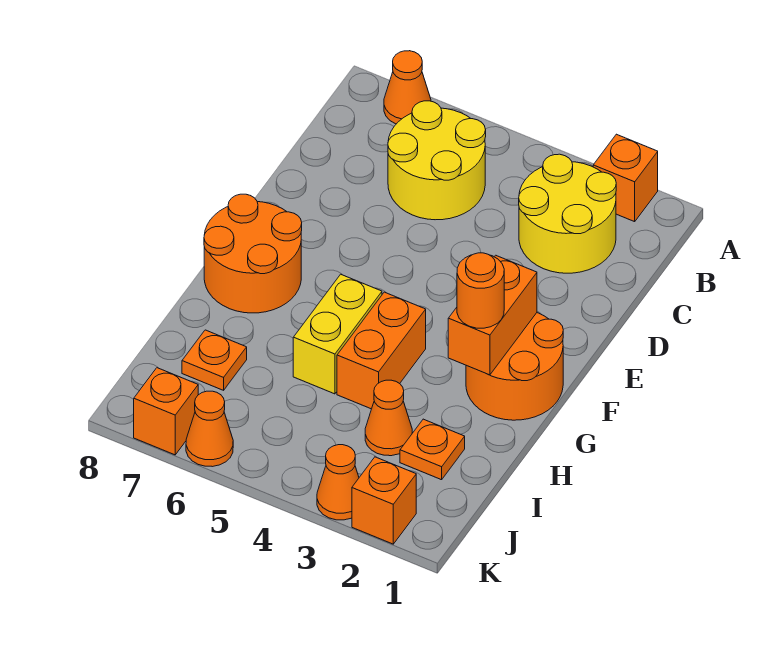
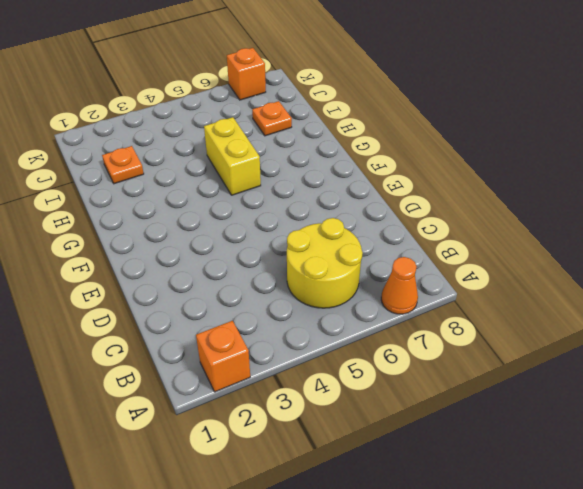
none -> yellow round brick B2:C3 level 1
none -> orange round brick F1:G2 level 1
none -> orange round brick F7:G8 level 1

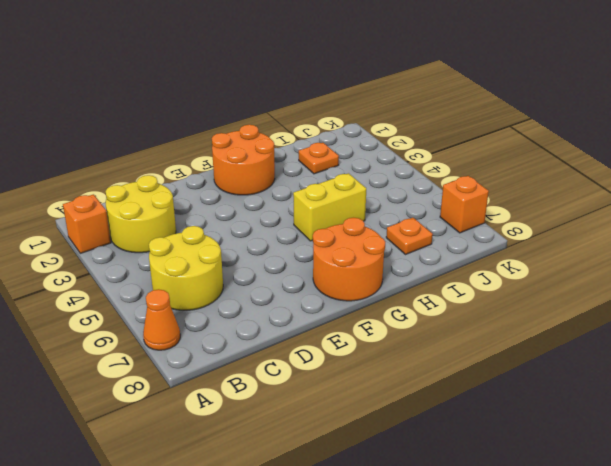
none -> orange brick G4:H4 level 1
none -> orange cone I3 level 1
none -> orange brick K2 level 1

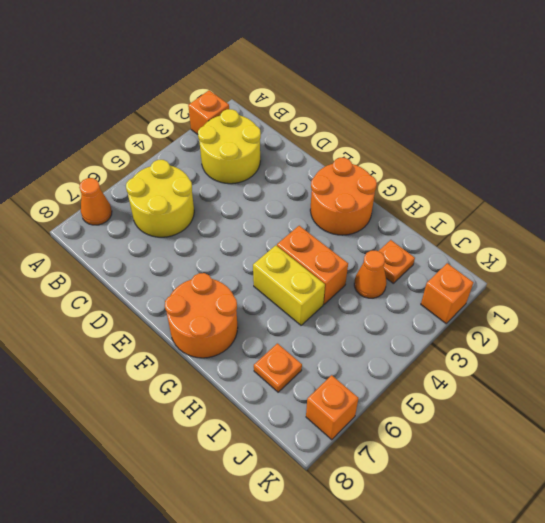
none -> orange cone K3 level 1
none -> orange cone K6 level 1
none -> orange brick F2:G2 level 2

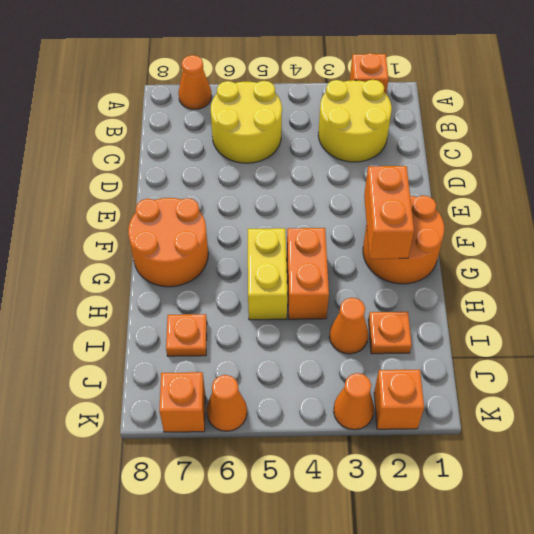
none -> orange round brick G2 level 3

